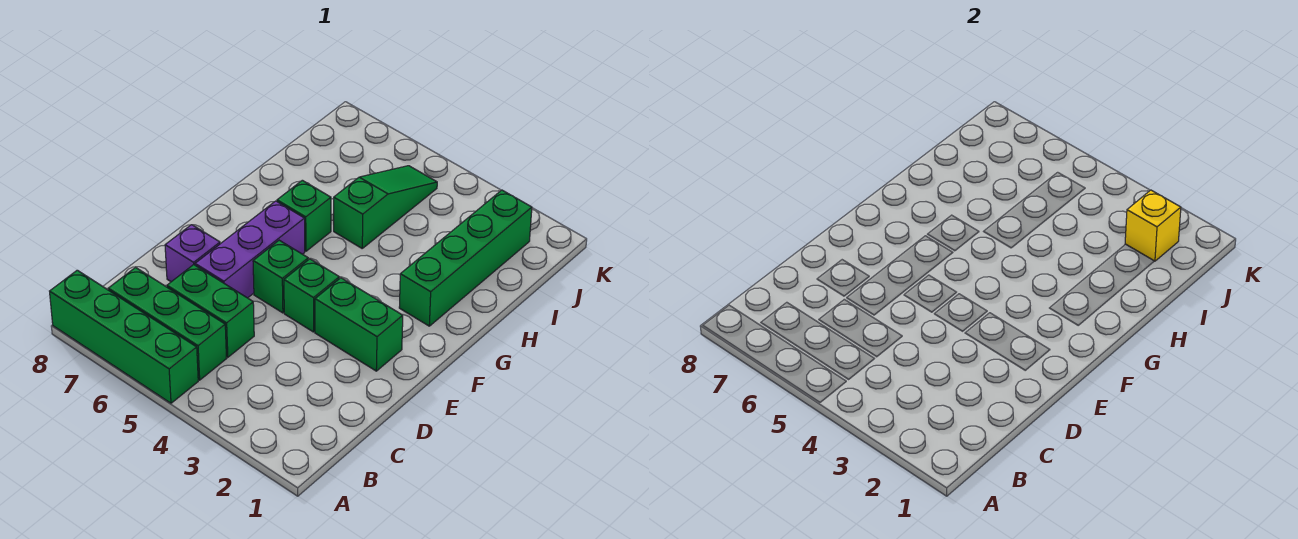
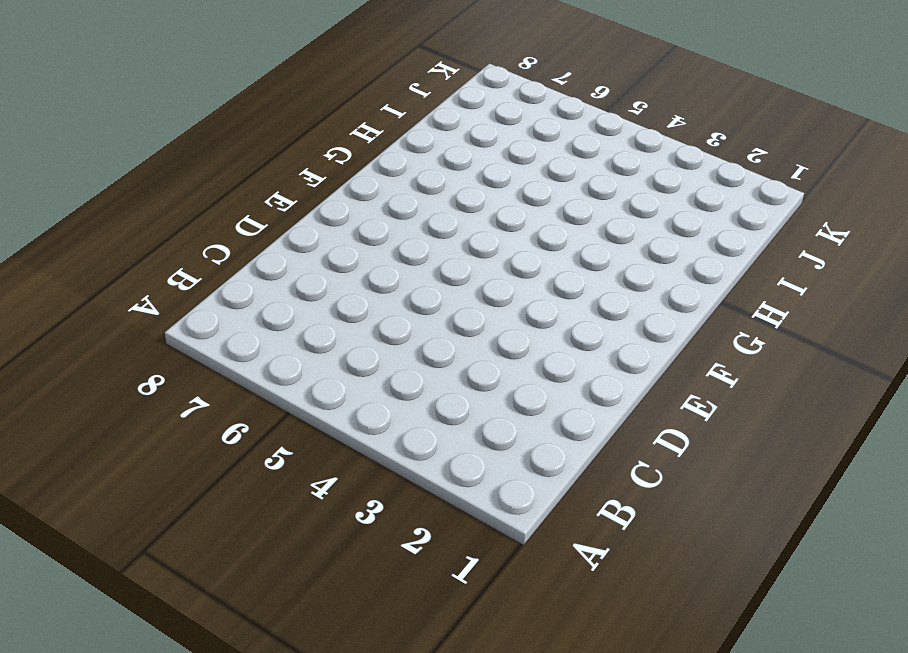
none -> green brick A5:A8 level 1
none -> green brick B5:B7 level 1
none -> green brick C5:C6 level 1

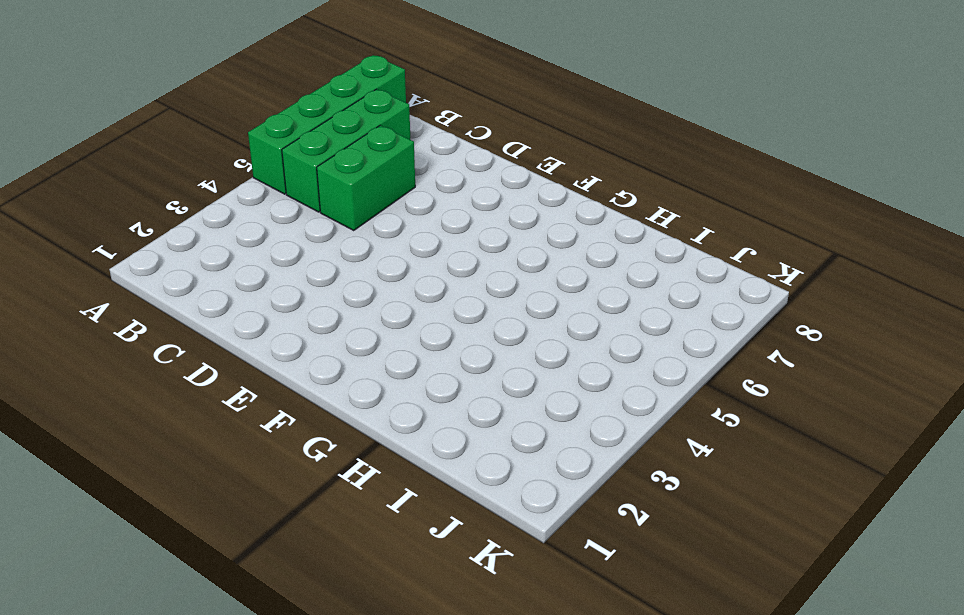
none -> purple brick D6:F6 level 1
none -> purple brick D7 level 1
none -> green brick E2:E3 level 1

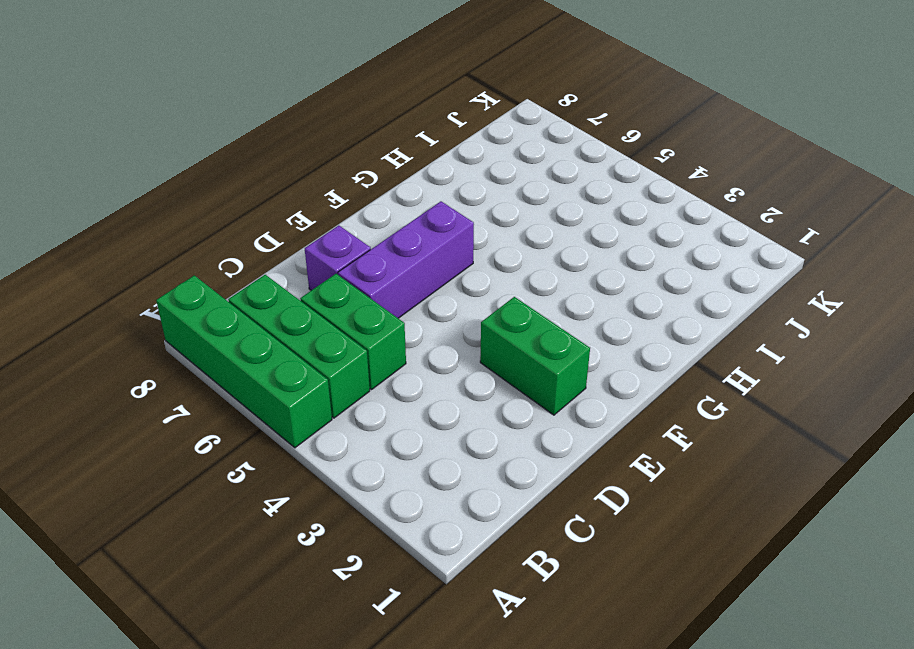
none -> green brick E4 level 1
none -> green brick E5 level 1
none -> green brick G2:J2 level 1

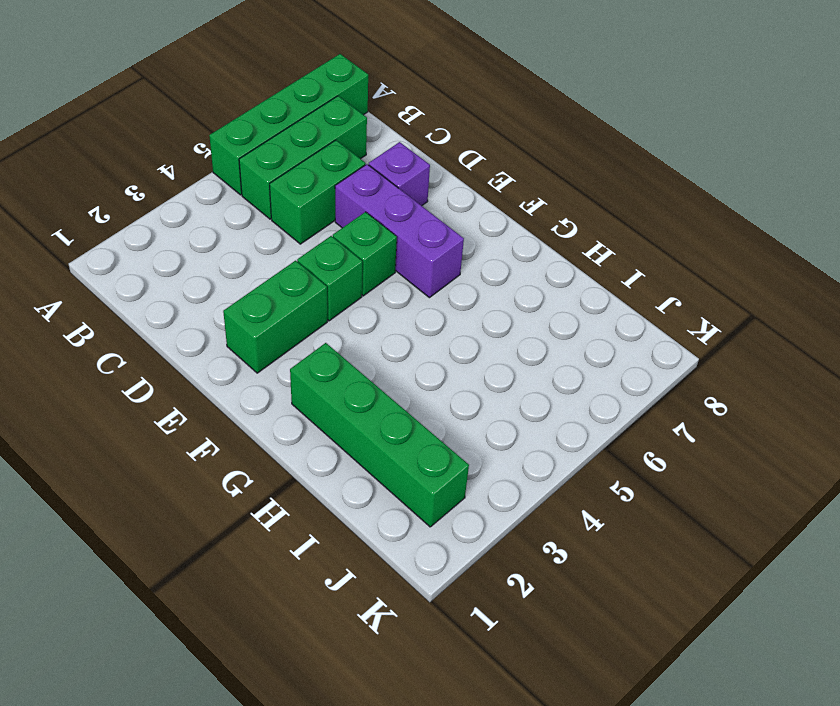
none -> green brick G6 level 1
none -> green slope H5:J5 level 1 top H
none -> yellow brick J2 level 2

